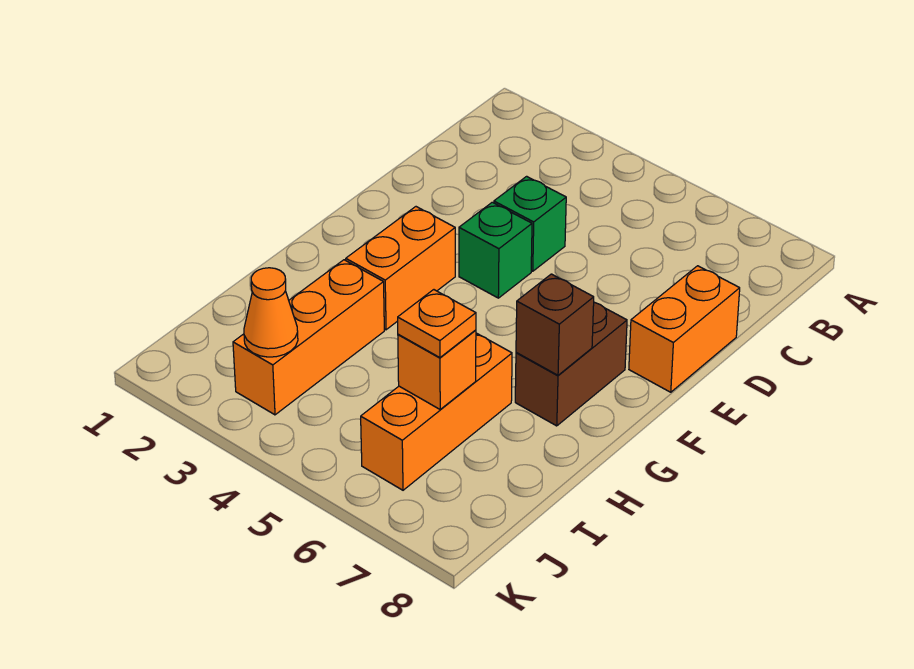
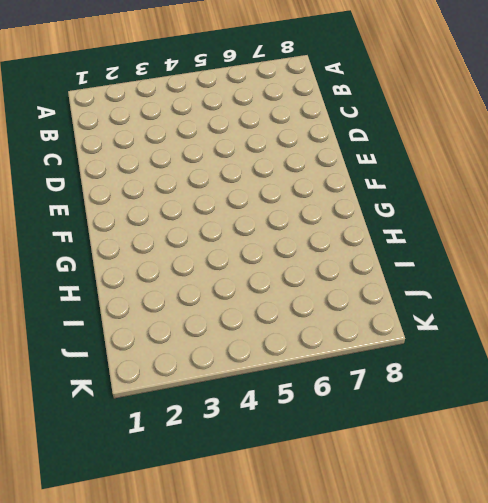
none -> green brick D4 level 1
none -> orange brick D8:E8 level 1

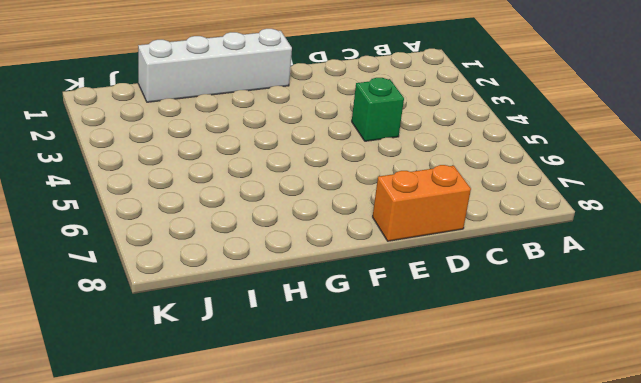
white brick F1:I1 level 1 -> none
none -> green brick E4 level 1
none -> orange brick F3:G3 level 1

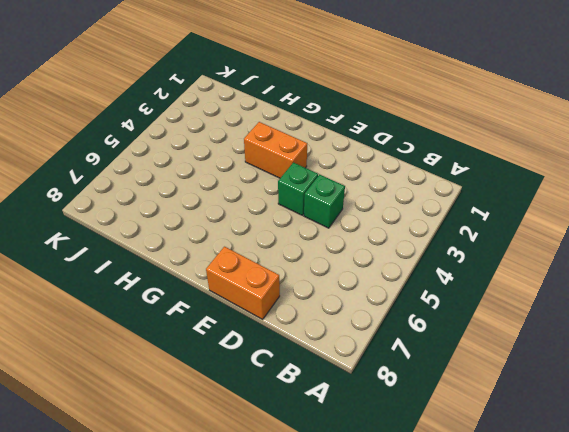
none -> brown brick F7:G7 level 1
none -> orange brick H3:J3 level 1

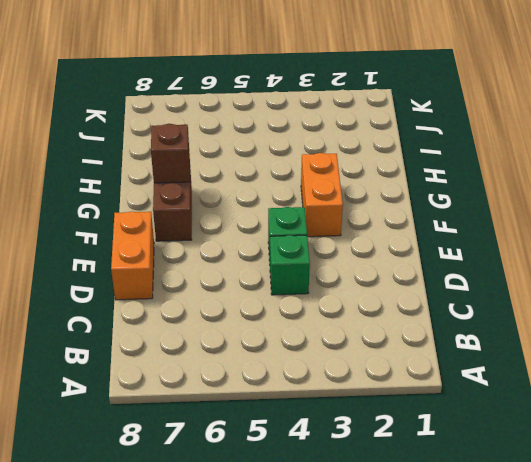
none -> orange brick H3:J3 level 1
none -> orange brick H6:J6 level 1

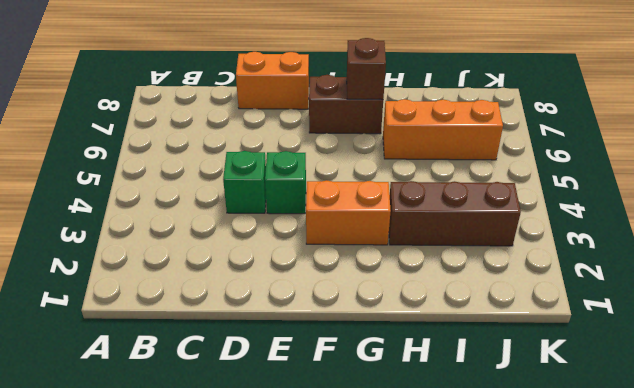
brown brick H3:J3 level 1 -> orange brick H3:J3 level 1
none -> orange brick I6 level 2
none -> orange cone J3 level 2

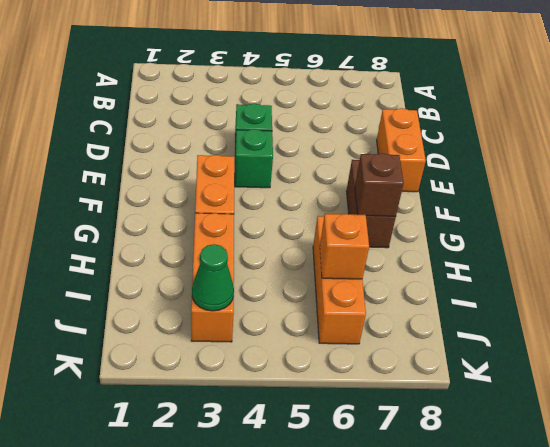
green cone J3 level 2 -> orange cone J3 level 2
none -> orange plate I6 level 3

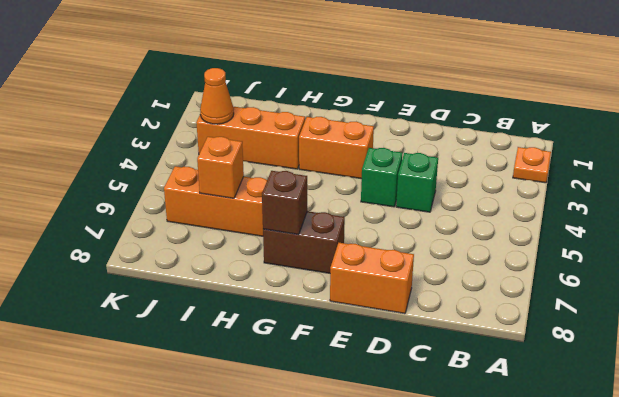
orange plate A2 level 1 -> orange plate I6 level 3

